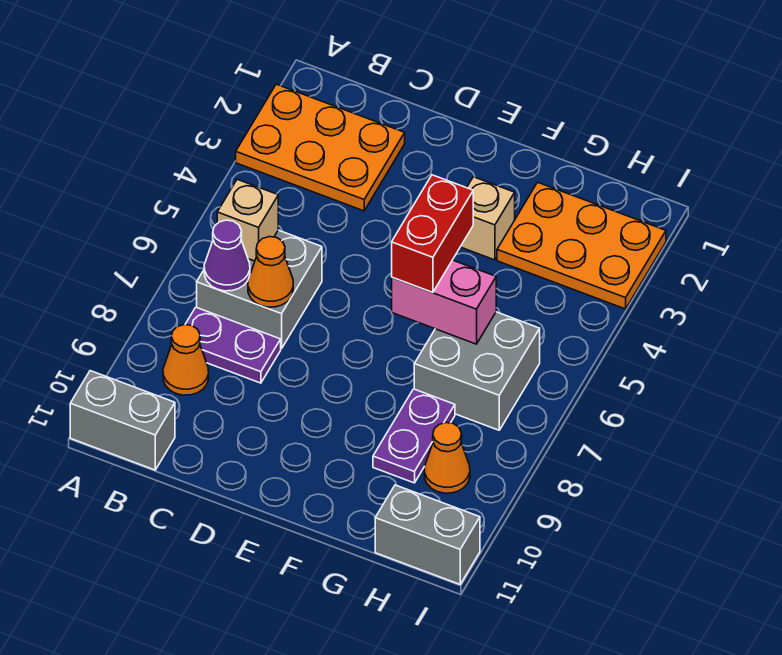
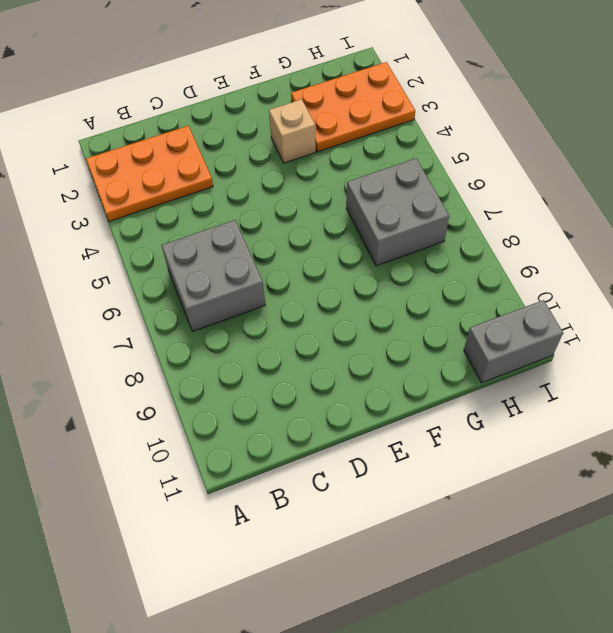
none -> grey brick A11:B11 level 1
none -> purple plate B8:C8 level 1
none -> orange cone B9 level 1

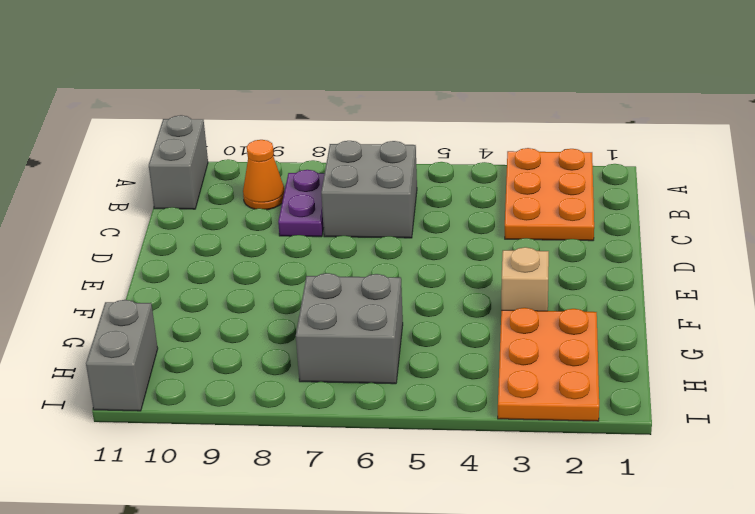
none -> purple plate G8:G9 level 1
none -> orange cone H9 level 1
none -> tan brick B6 level 2

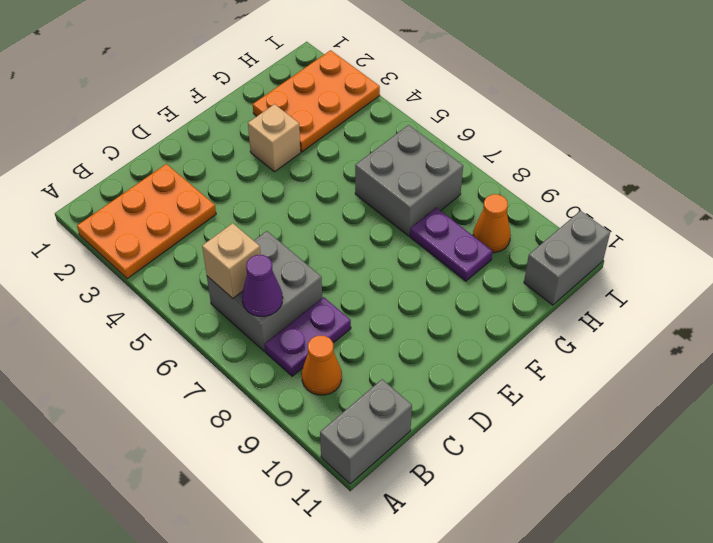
none -> orange cone C7 level 2
none -> pink brick F6:G6 level 2
none -> red brick F5:F6 level 3

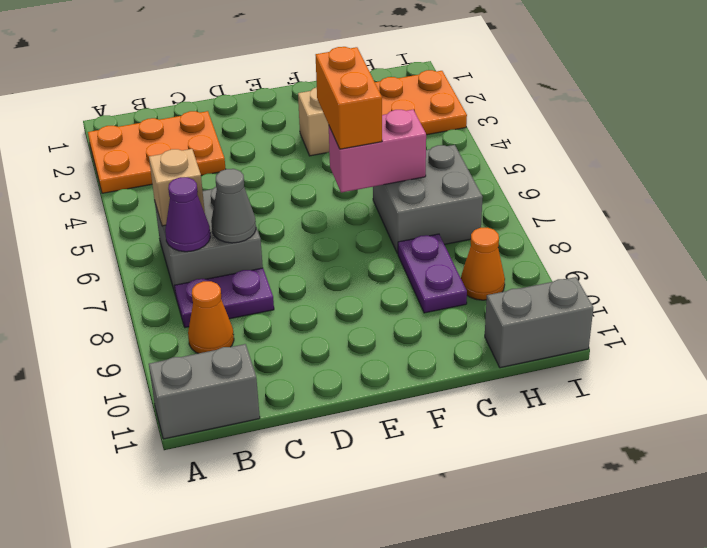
grey cone C7 level 2 -> orange cone C7 level 2
orange brick F5:F6 level 3 -> red brick F5:F6 level 3

